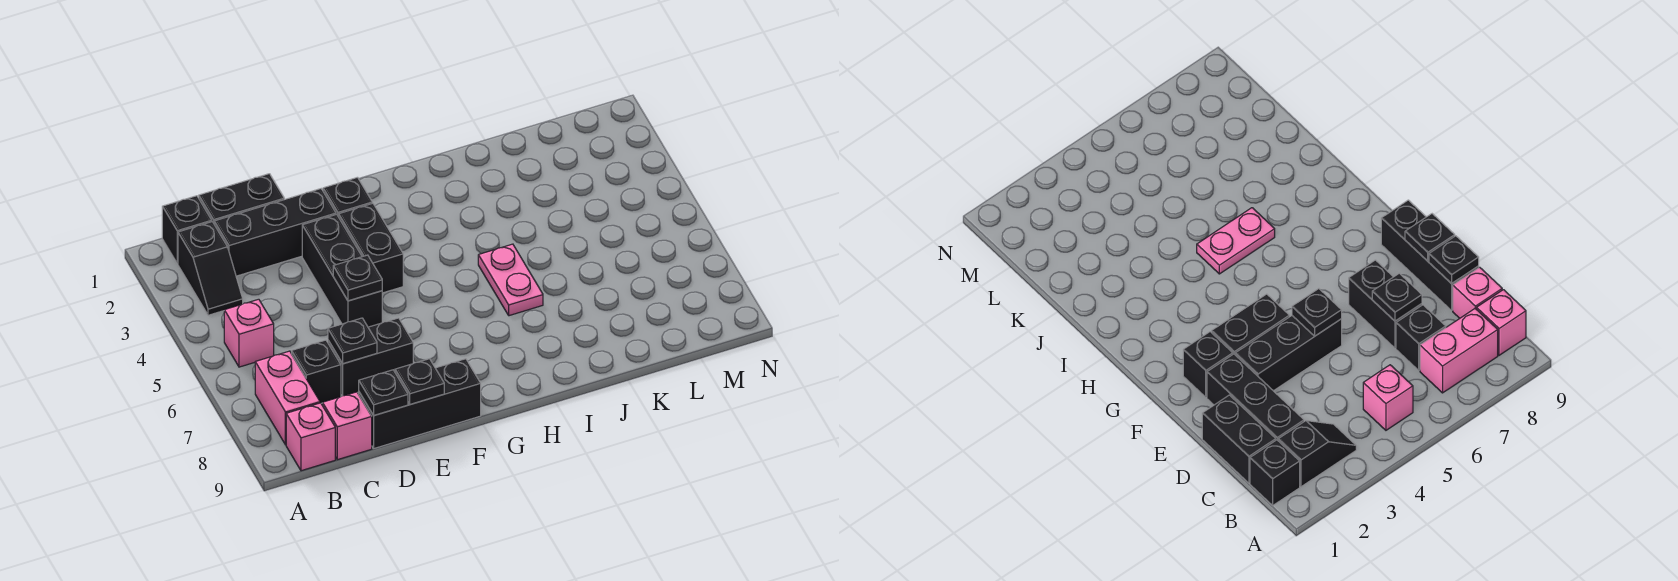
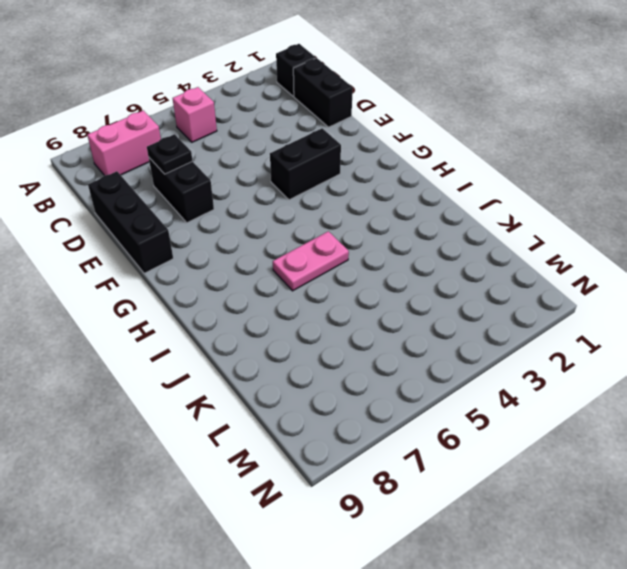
none -> black slope B2:B3 level 1 top 2
none -> pink brick B9 level 1
none -> black brick C2:E2 level 1

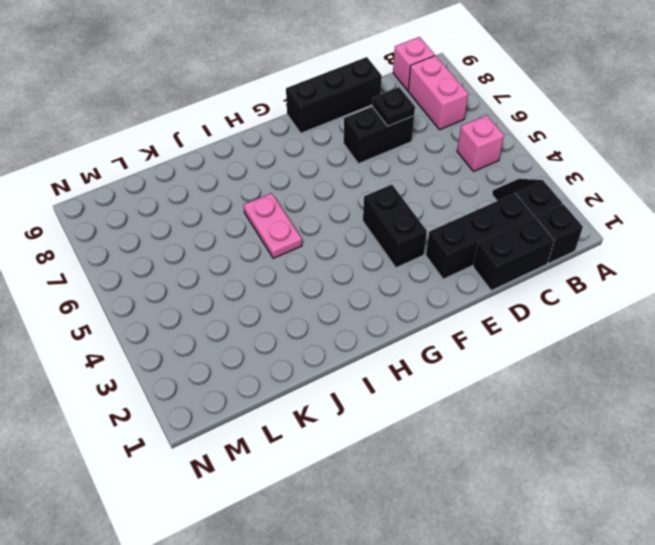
none -> black brick C7 level 1
none -> pink brick C9 level 1
none -> black brick E3:E5 level 1

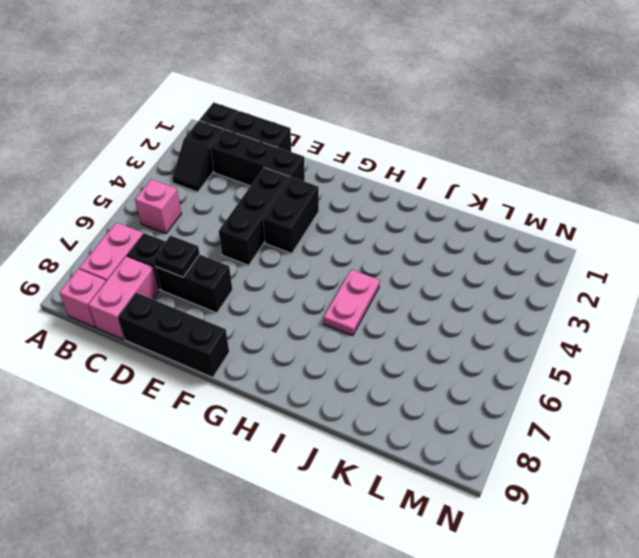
pink brick C8:C9 level 1 -> pink brick C9 level 1
none -> black brick F2 level 1
none -> black plate D9 level 2
none -> black plate E5 level 2

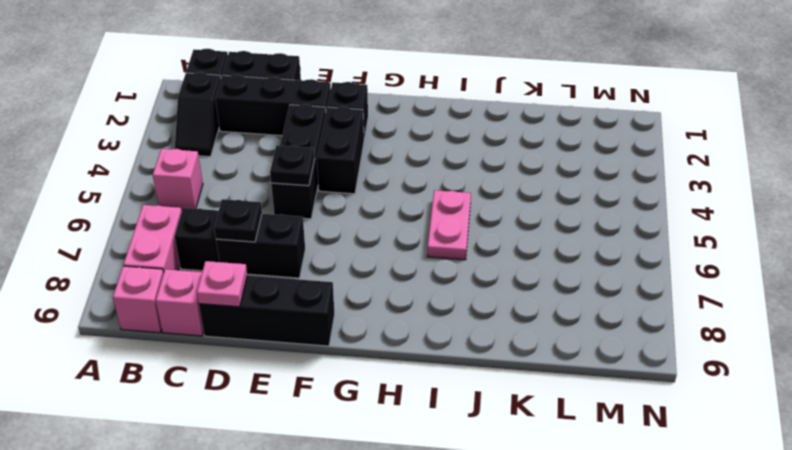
pink plate D9 level 2 -> black plate D9 level 2
none -> black plate E9 level 2

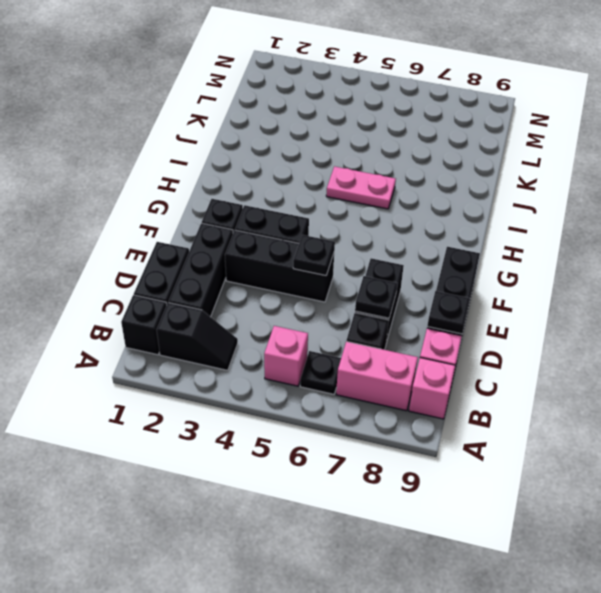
black plate B6 level 1 -> black plate E9 level 2

